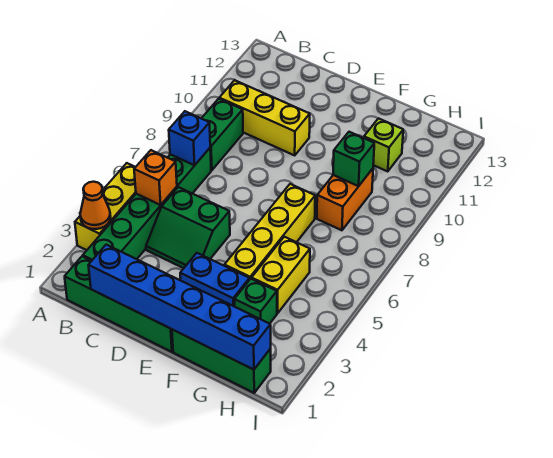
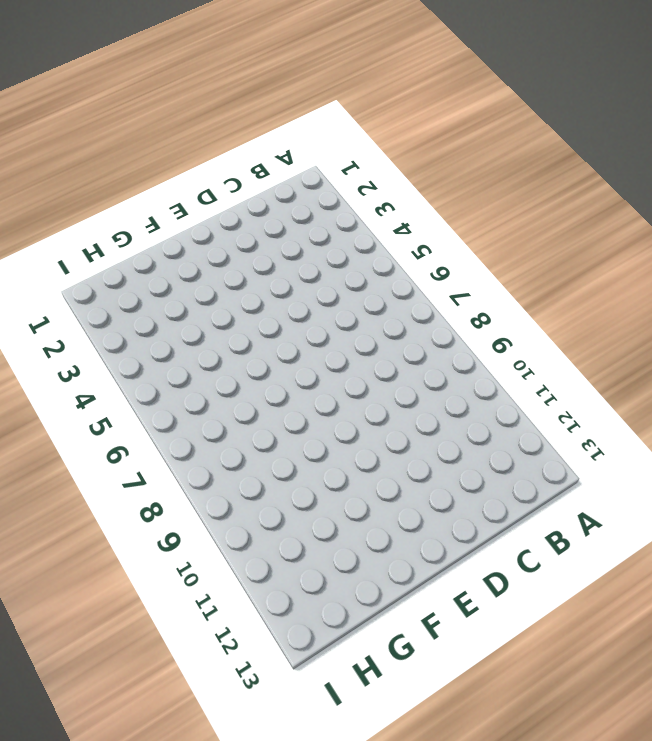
none -> yellow brick A3:A5 level 1
none -> green brick B1:E1 level 1
none -> green brick B2:B7 level 1

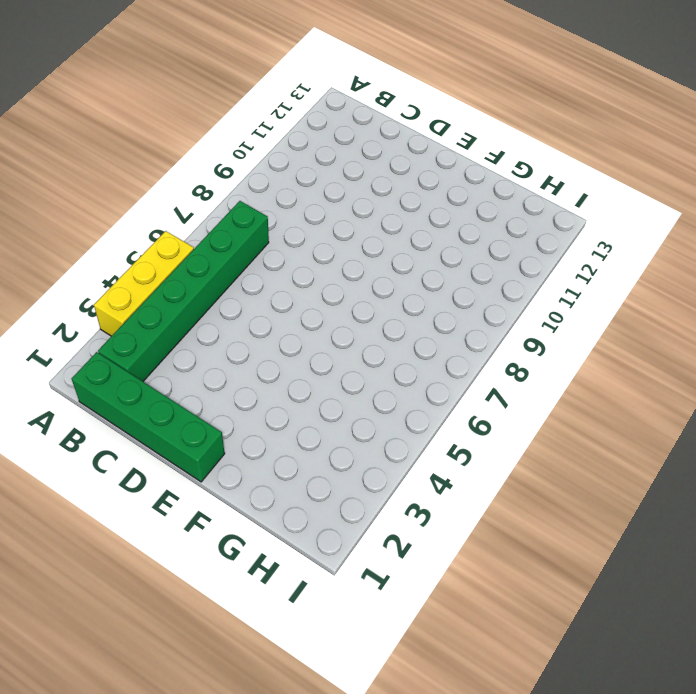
none -> green brick B8:B9 level 1
none -> yellow brick B10:D10 level 1
none -> green slope C4:D5 level 1 top 5

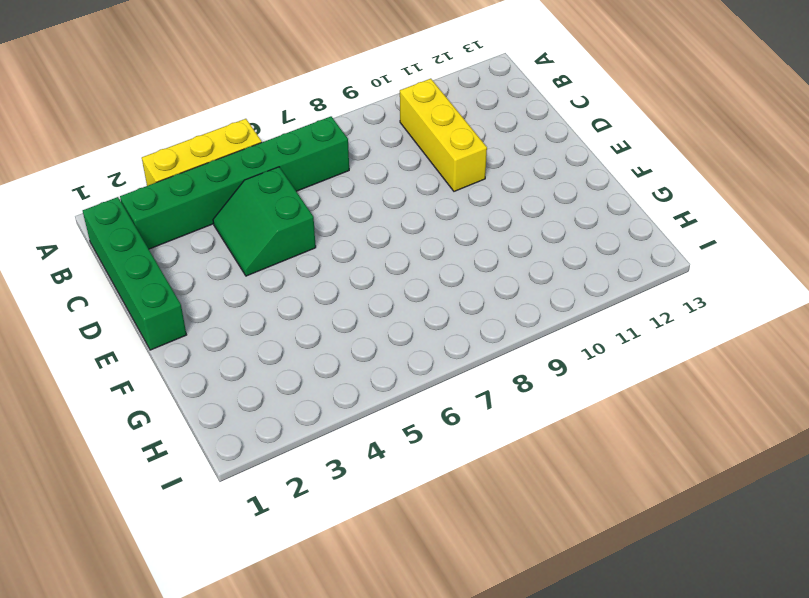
none -> green brick B8:B9 level 1
none -> blue brick E3:F3 level 1
none -> green brick F1:H1 level 1

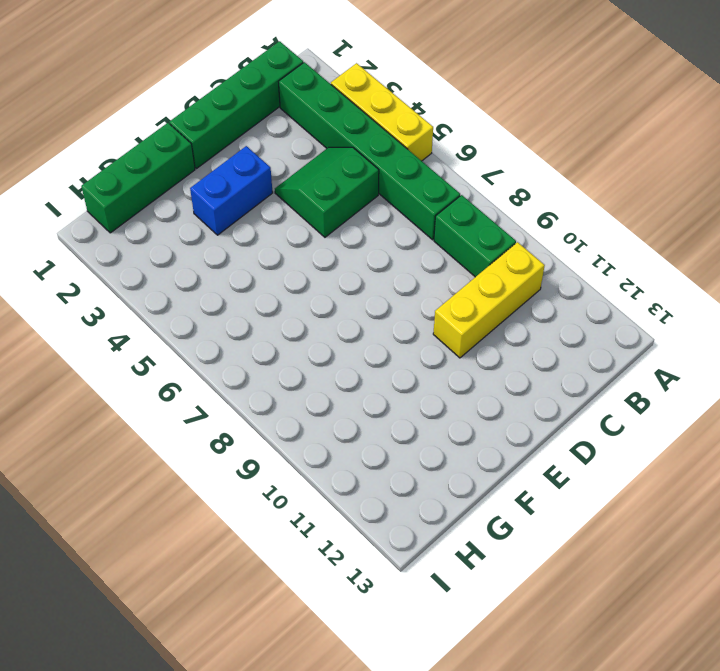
none -> yellow brick F4:F7 level 1
none -> green brick G3 level 1
none -> yellow brick G4:G5 level 1

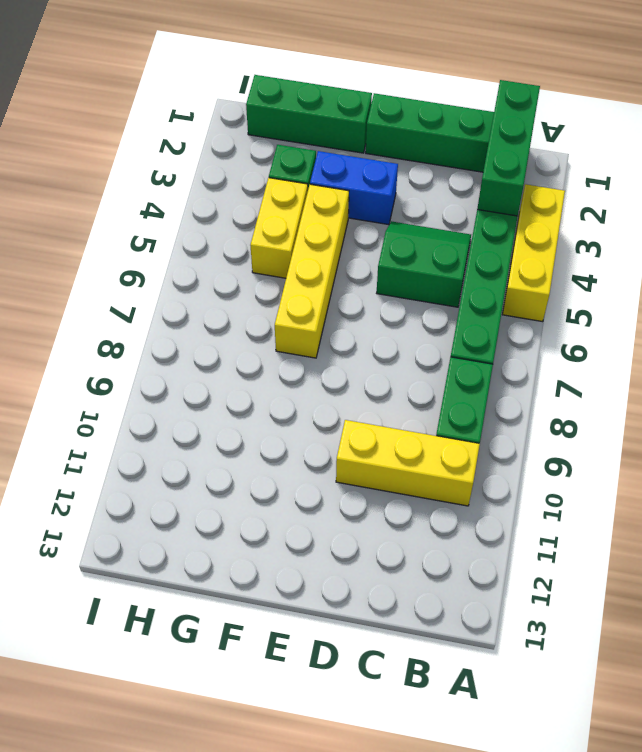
green brick B1:B3 level 2 -> none
none -> orange brick G8:G9 level 1
none -> lime brick G11 level 1
none -> orange cone A3 level 2

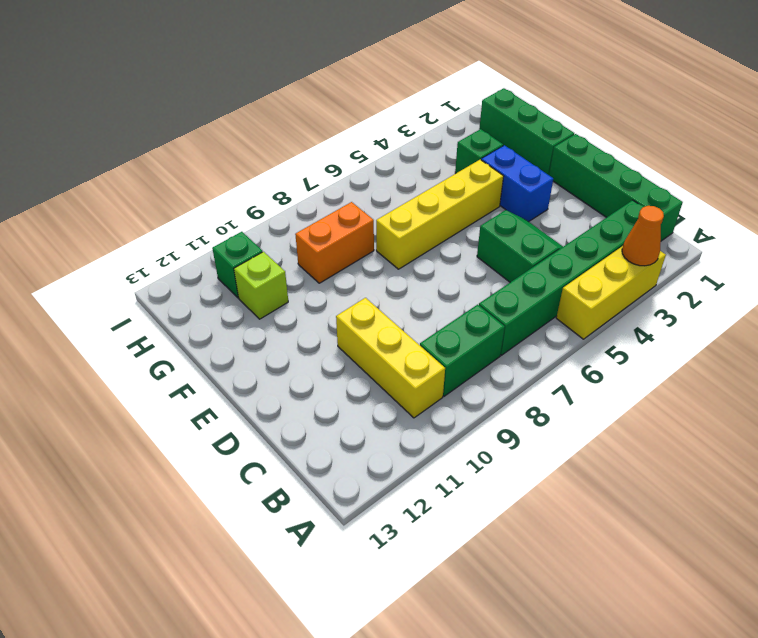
green brick H11 level 1 -> green brick G9 level 2
none -> yellow brick G4:G5 level 1
none -> orange brick B5 level 2
none -> blue brick B7 level 2

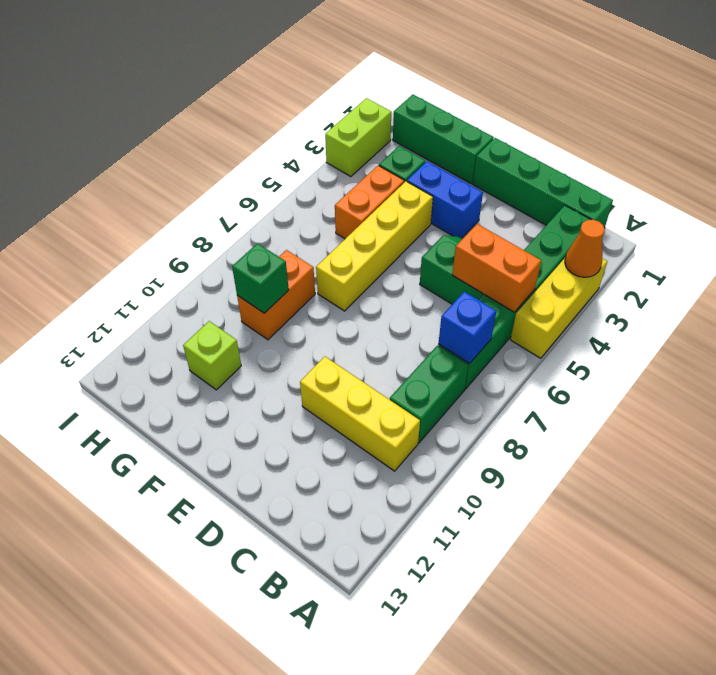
orange brick B5:C5 level 2 -> orange brick B5 level 2
orange brick G4:G5 level 1 -> yellow brick G4:G5 level 1
lime brick I2:I3 level 1 -> none
none -> blue brick C1:H1 level 2

